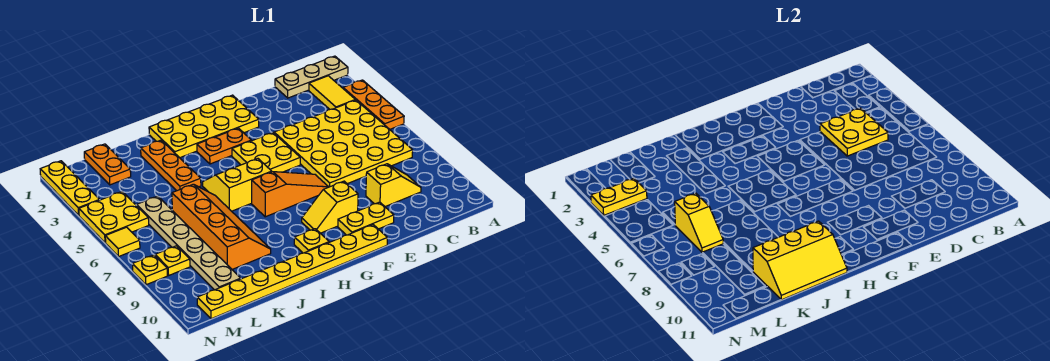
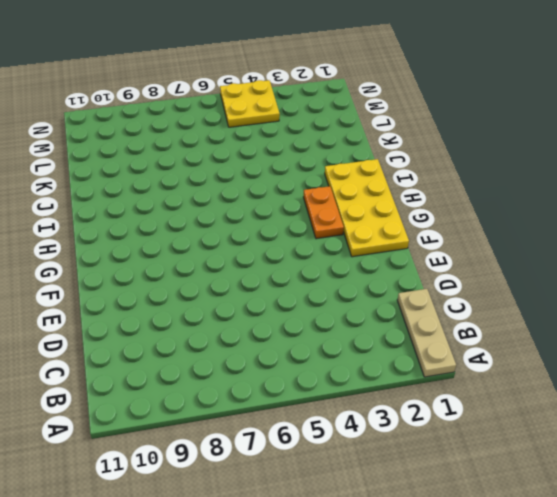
none -> orange plate A3:A5 level 1
none -> yellow tile B2:B3 level 1
none -> yellow plate B4:E7 level 1

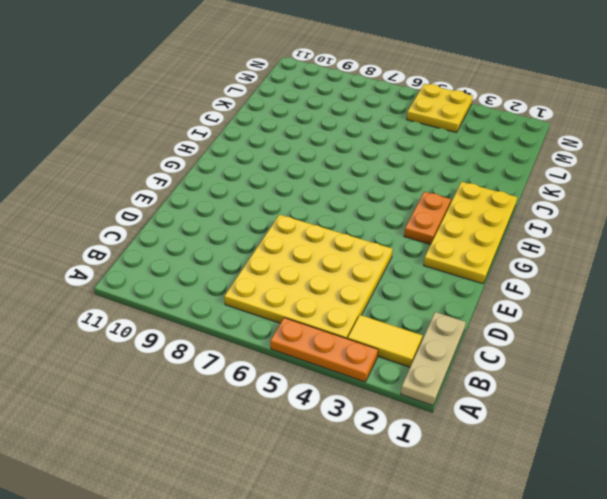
none -> yellow slope C9:D9 level 1 top D
none -> yellow plate E10:F10 level 1
none -> yellow plate F4:G5 level 1

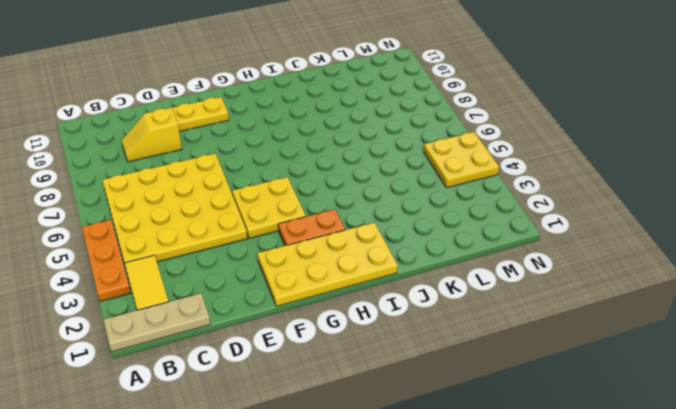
none -> orange slope F7:H7 level 1 top H
none -> yellow slope F9:G9 level 1 top F
none -> yellow plate F11:M11 level 1

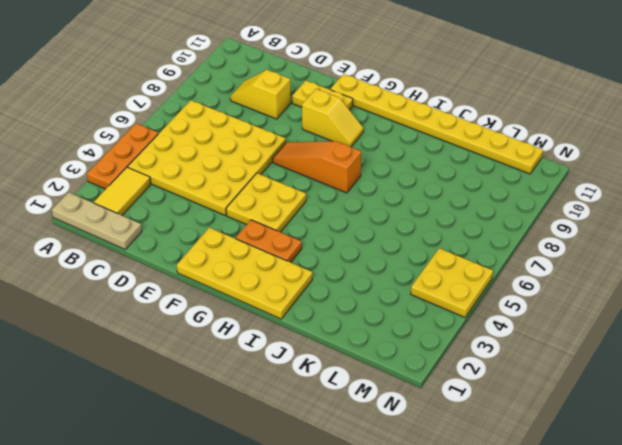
none -> yellow slope H5:I6 level 1 top 6
none -> yellow plate H10 level 1
none -> orange plate J2:J4 level 1

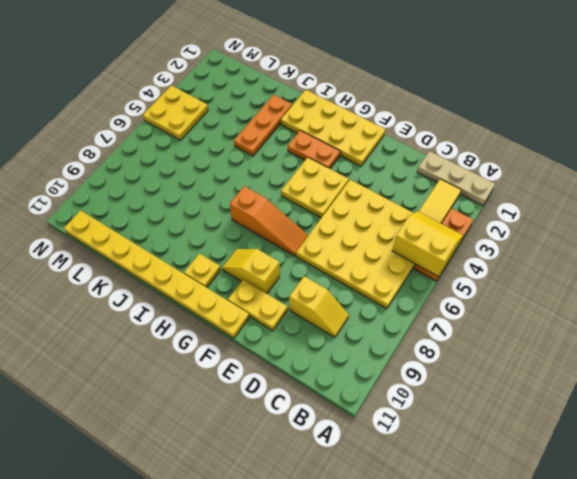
yellow slope A4:B5 level 2 top 5 -> yellow slope H5:I6 level 1 top 6
none -> orange slope J6:K9 level 1 top K
none -> orange plate L1:L2 level 1
none -> tan plate L5:L10 level 1

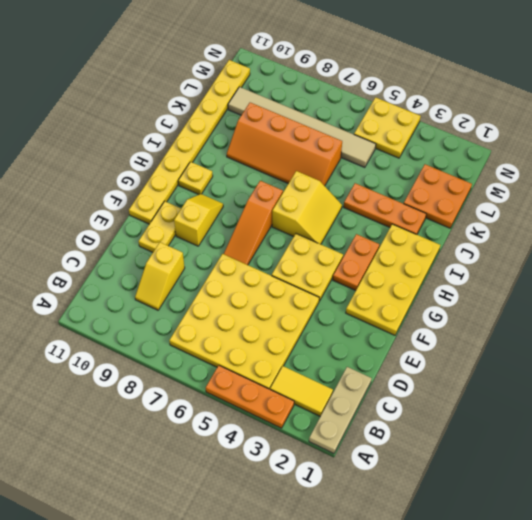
orange plate K1:L2 level 1 -> orange plate L1:L2 level 1
tan tile L5:L10 level 1 -> tan plate L5:L10 level 1
none -> yellow plate M8 level 1
none -> yellow plate N1:N3 level 1
none -> yellow tile N6 level 1

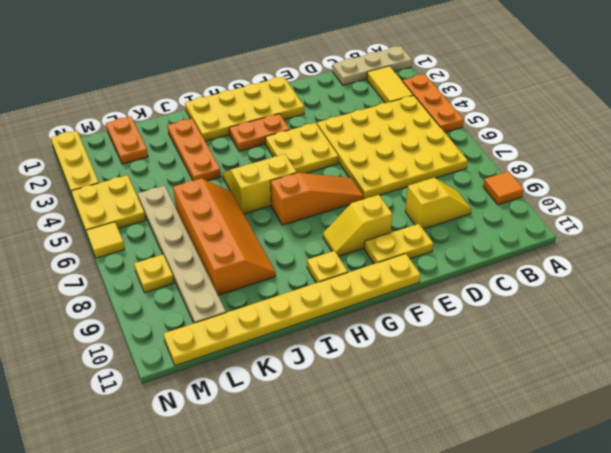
orange tile A9 level 1 -> none
none -> yellow plate N8 level 1
none -> yellow plate C4:D5 level 2
none -> yellow slope I10:K11 level 2 top 10

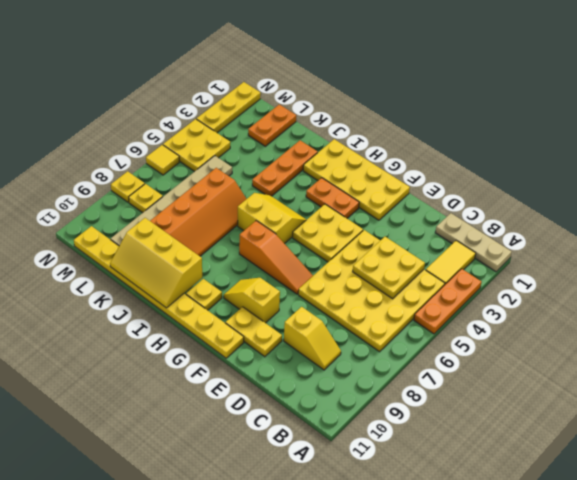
none -> yellow slope L6:L7 level 2 top 6
none -> yellow plate M3:N3 level 2

